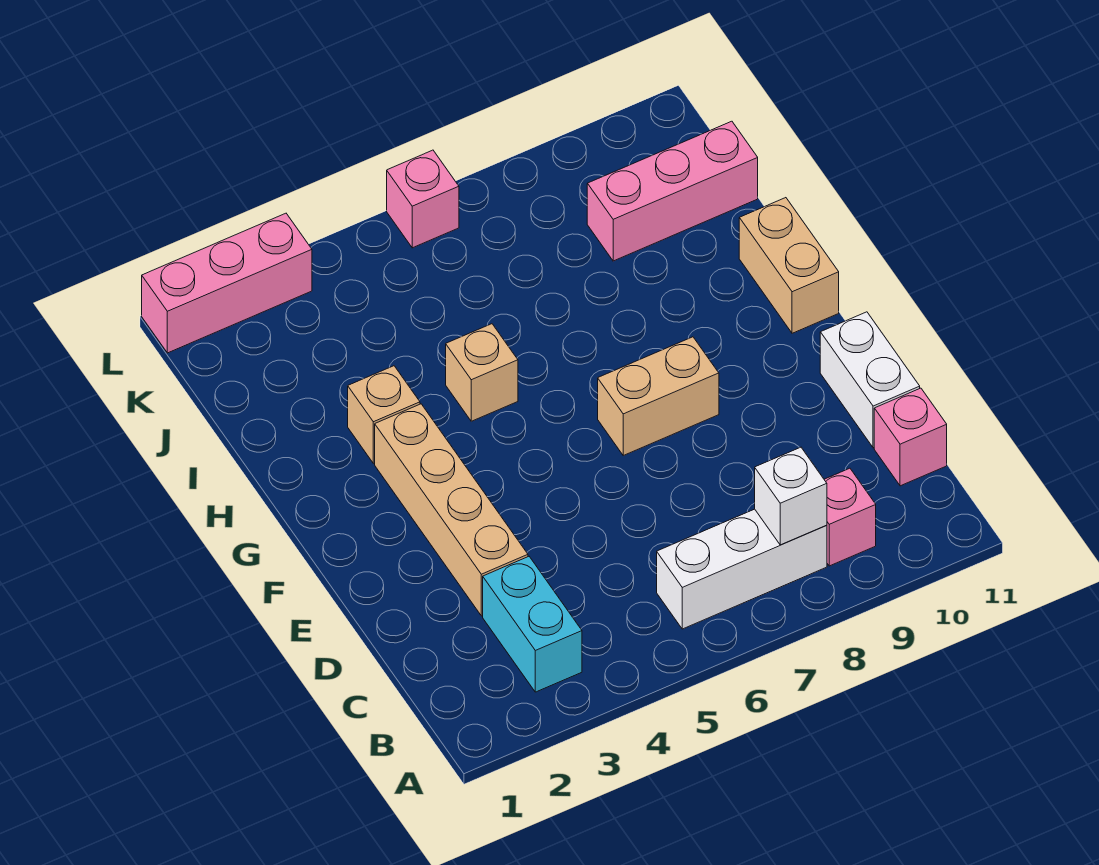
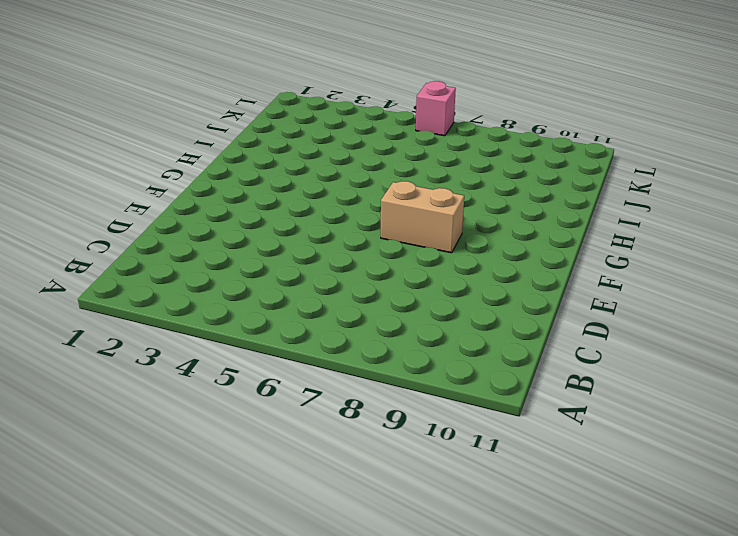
none -> cyan brick B3:C3 level 1
none -> white brick B6:B8 level 1
none -> pink brick B9 level 1

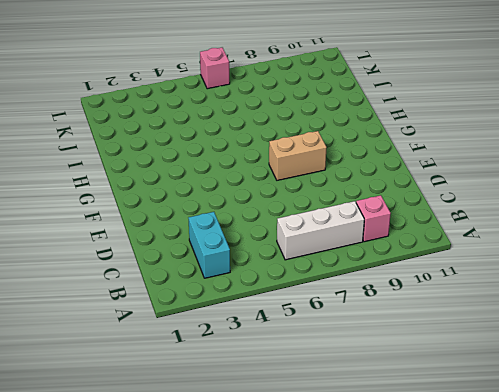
none -> pink brick C11 level 1
none -> tan brick D3:G3 level 1
none -> white brick D11:E11 level 1

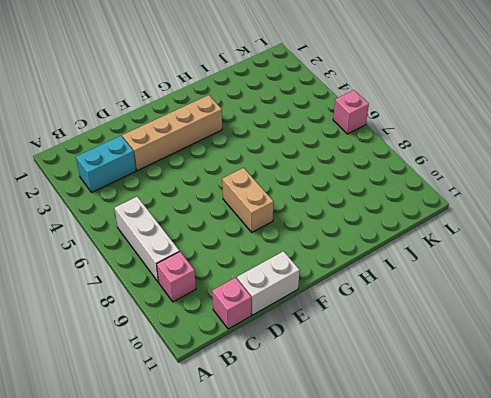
none -> tan brick G11:H11 level 1
none -> tan brick H3 level 1
none -> tan brick H5 level 1

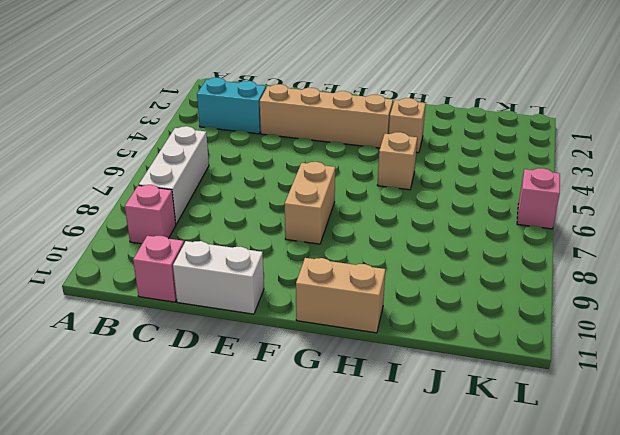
none -> pink brick J9:J11 level 1
none -> pink brick L1:L3 level 1
none -> white brick B8 level 2

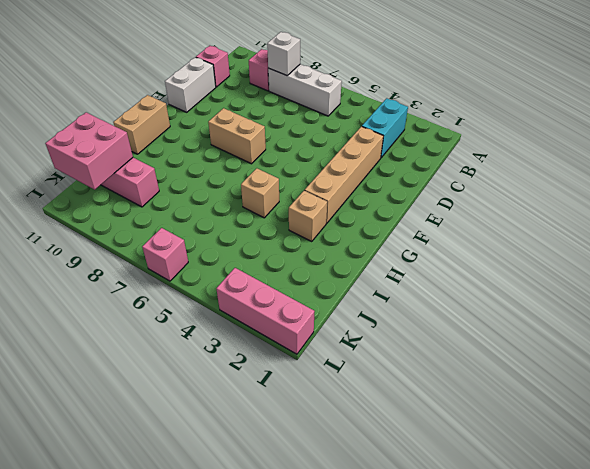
pink brick J10:K11 level 2 -> none

